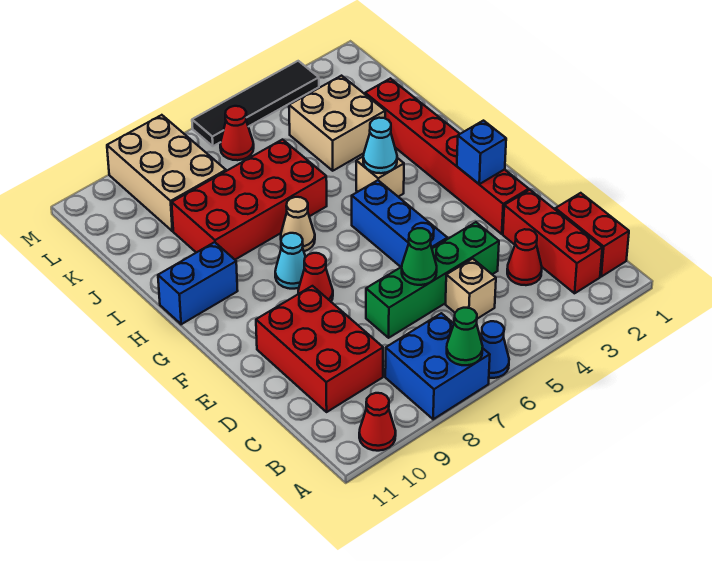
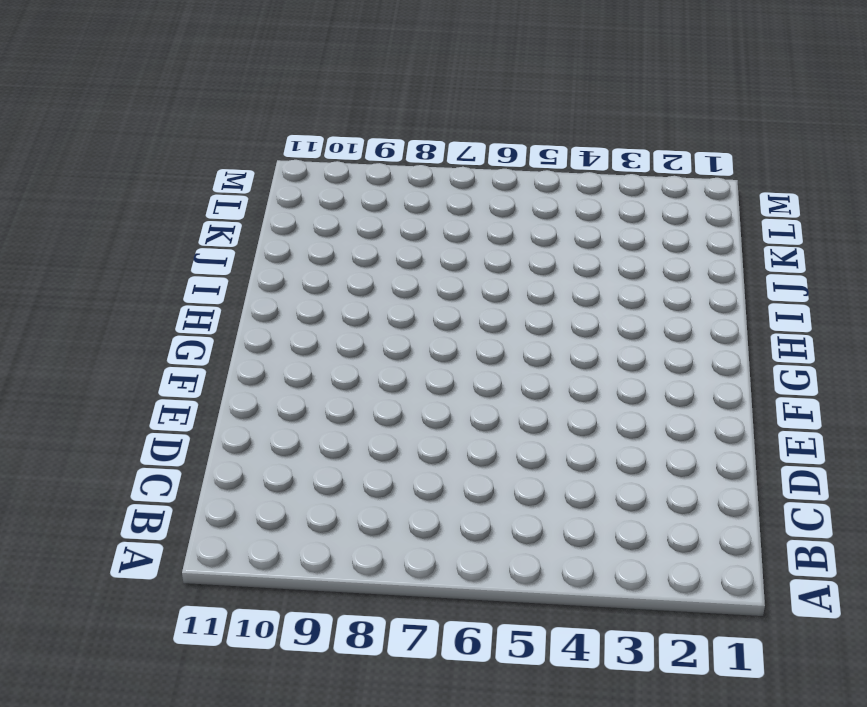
none -> blue cone A6 level 1
none -> blue brick A7:B8 level 1
none -> red cone A10 level 1

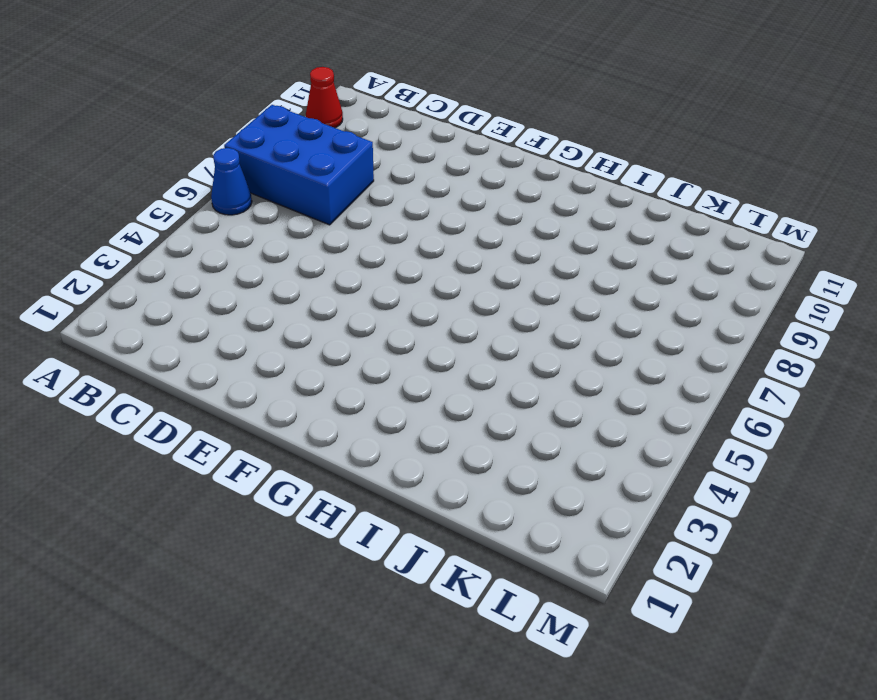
blue brick A7:C8 level 1 -> blue brick A7:B8 level 1
none -> red brick B1:C1 level 1
none -> red brick B2:D2 level 1
none -> red cone C3 level 1

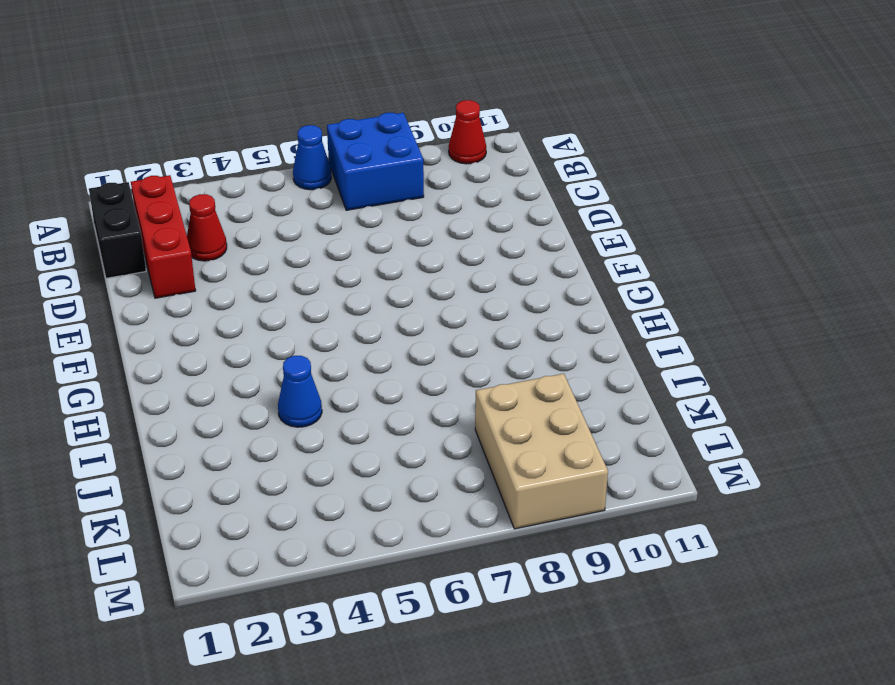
black brick B1:C1 level 1 -> red brick B1:C1 level 1
blue cone I4 level 1 -> none
none -> tan brick C5 level 1
none -> red brick C9:E10 level 1
none -> green brick D4:D7 level 1

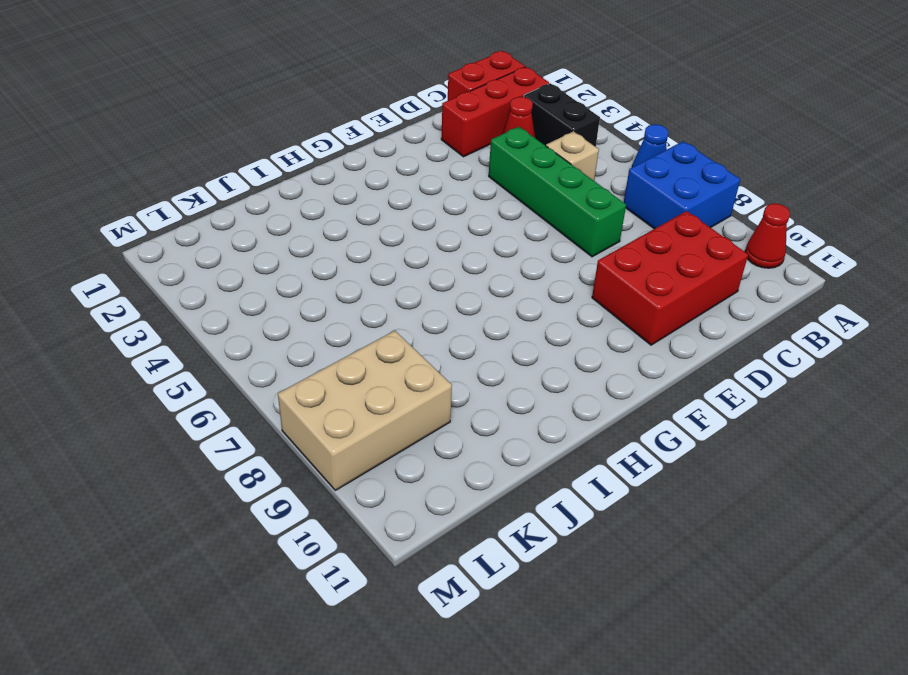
black brick B3:B4 level 1 -> none
none -> red brick E2:J2 level 1
none -> blue brick E5:G5 level 1
none -> red cone F8 level 1

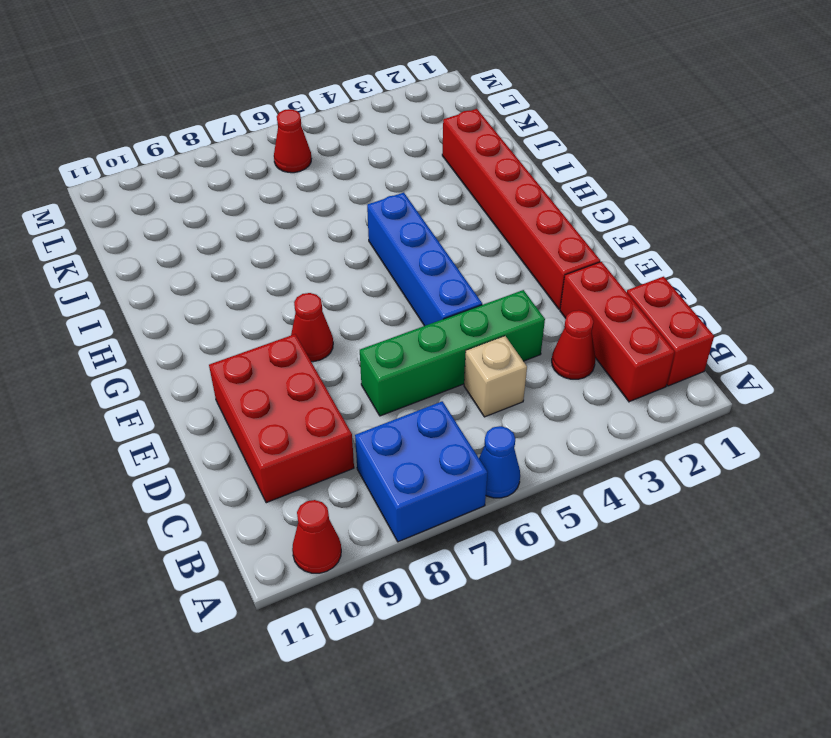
blue brick E5:H5 level 1 -> blue brick E5:G5 level 1
none -> cyan cone G8 level 1
none -> tan brick H4 level 1
none -> tan cone H7 level 1

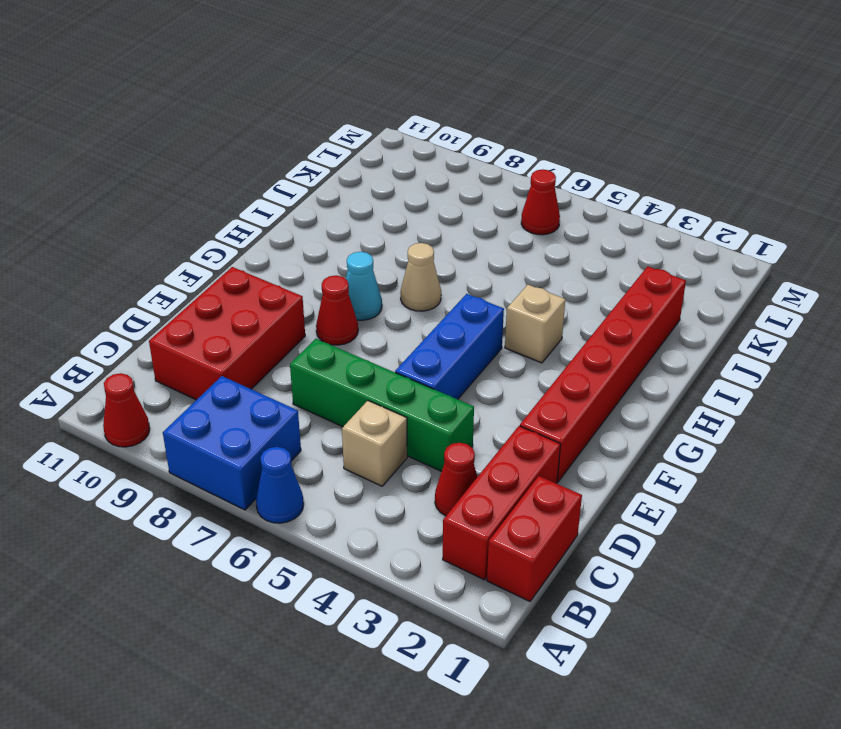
none -> blue brick H10:H11 level 1
none -> red brick I6:J9 level 1
none -> tan brick J3:K4 level 1

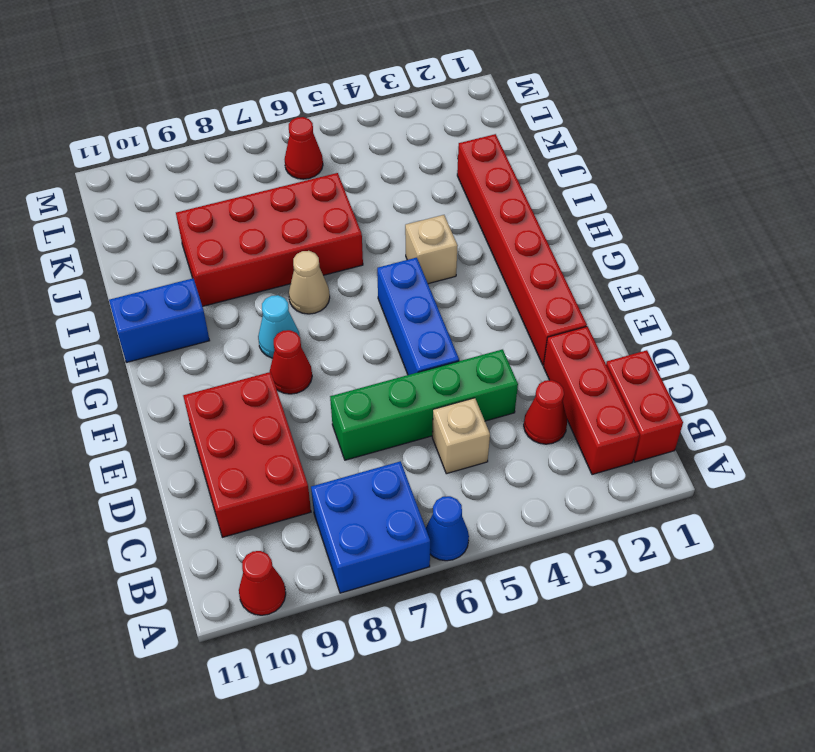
none -> tan brick J3:K4 level 1
none -> tan brick K8:M9 level 1
none -> black tile M3:M6 level 1

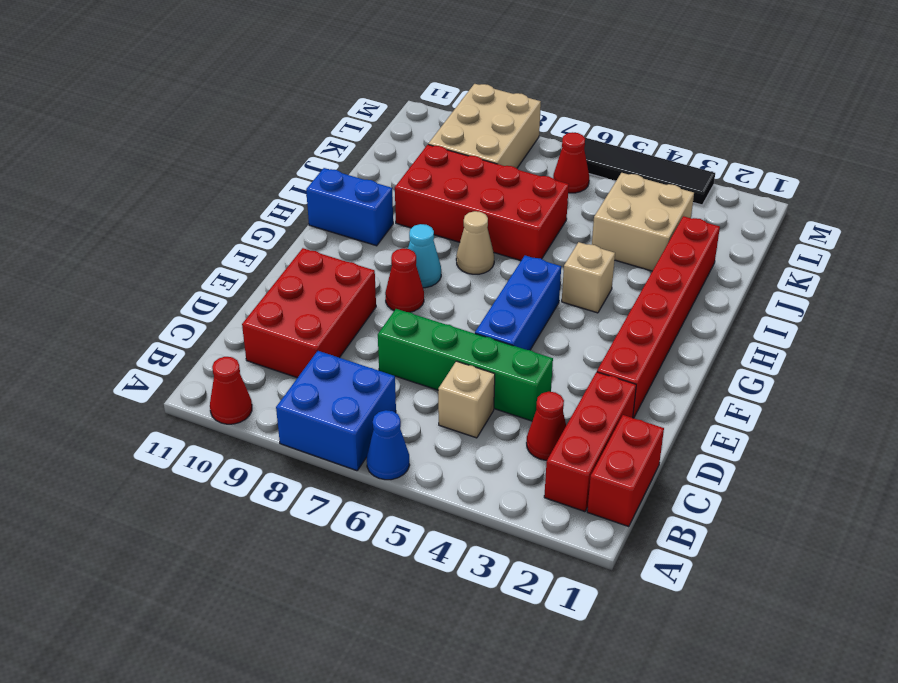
none -> green cone A7 level 2
none -> green cone D6 level 2
none -> blue brick F2 level 2

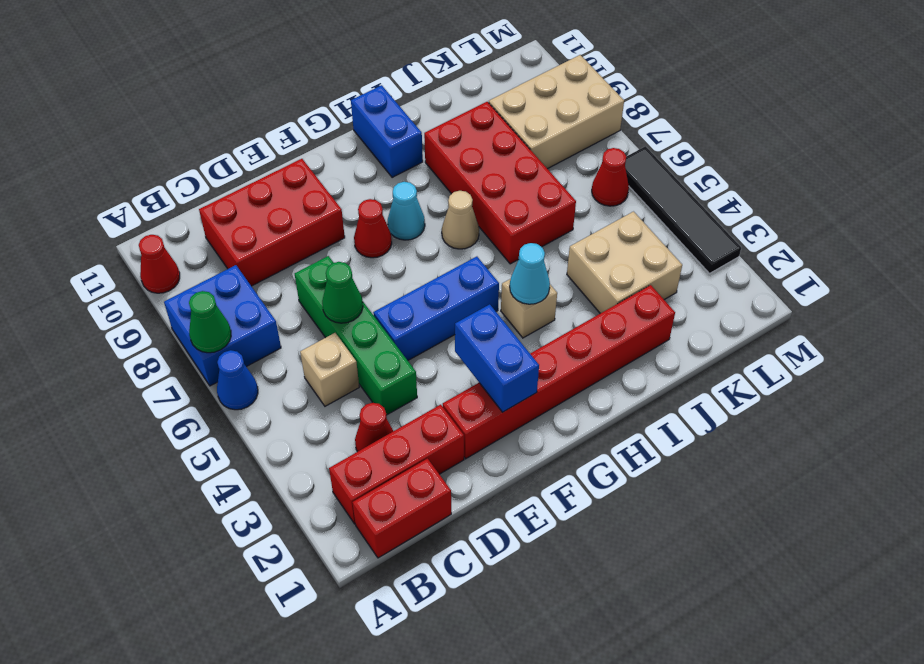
blue brick F2:F3 level 2 -> blue brick F2 level 2

